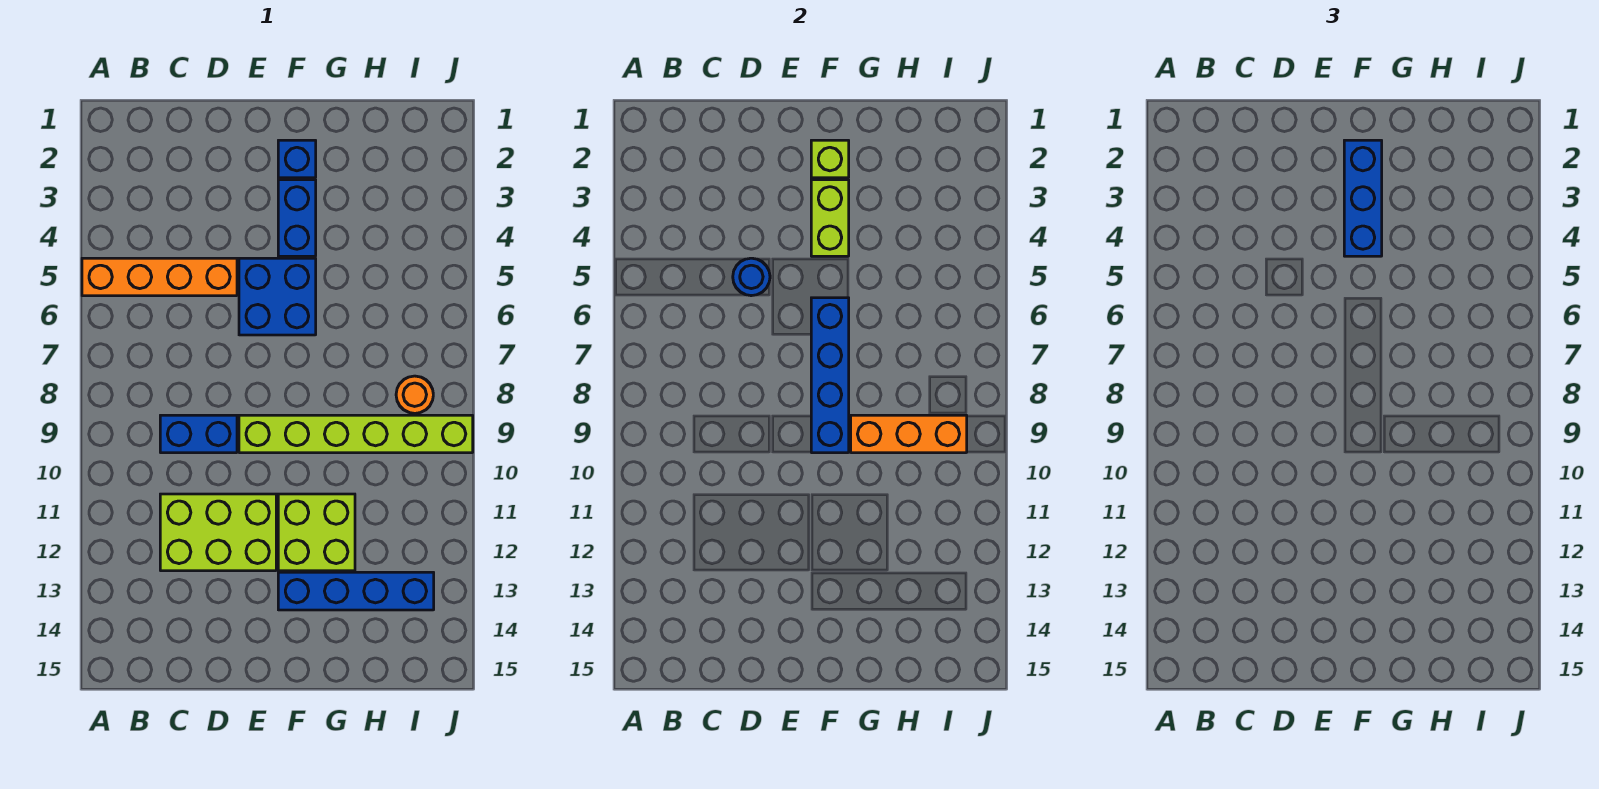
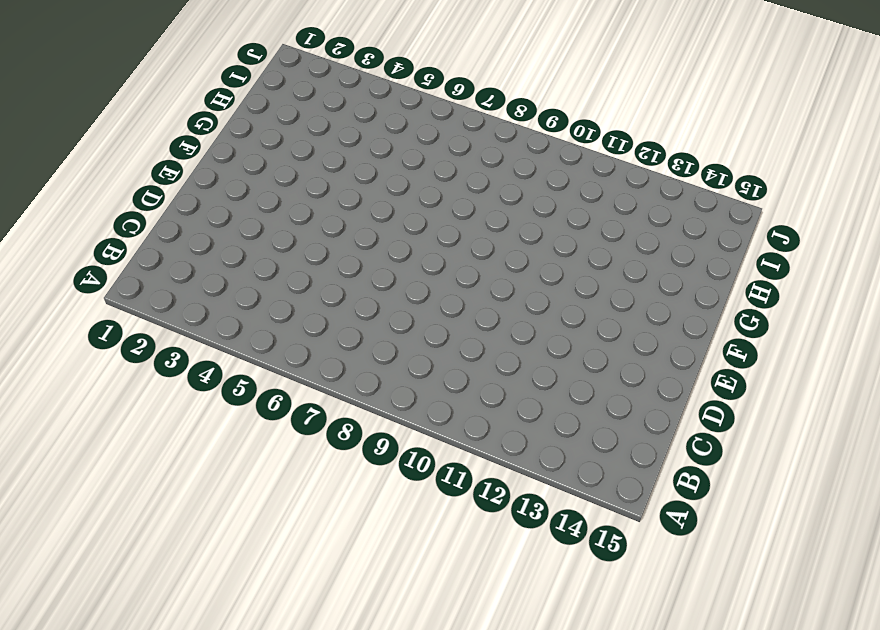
none -> orange brick A5:D5 level 1
none -> blue brick C9:D9 level 1
none -> lime brick C11:E12 level 1

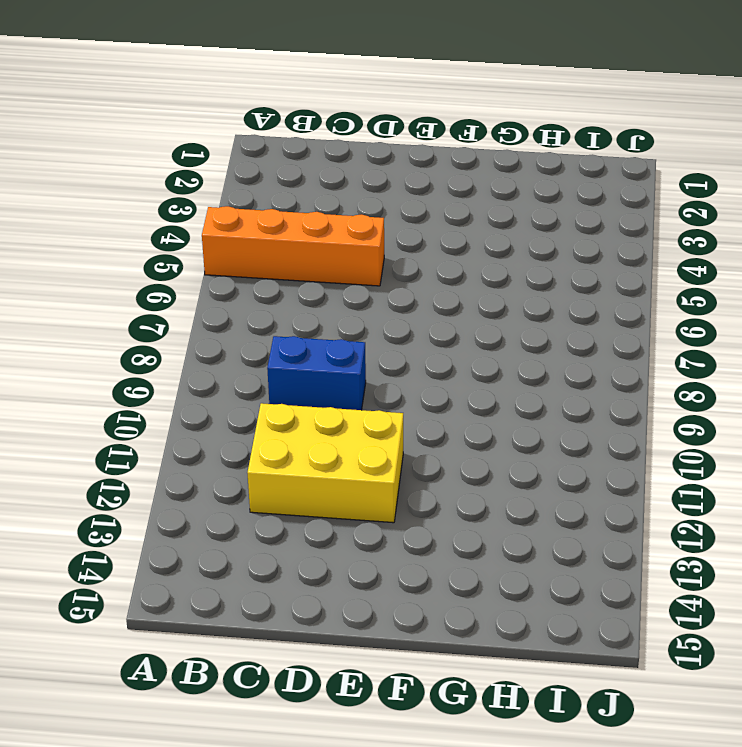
yellow brick C11:E12 level 1 -> lime brick C11:E12 level 1
none -> blue brick E5:F6 level 1
none -> lime brick E9:J9 level 1
none -> blue brick F2 level 1

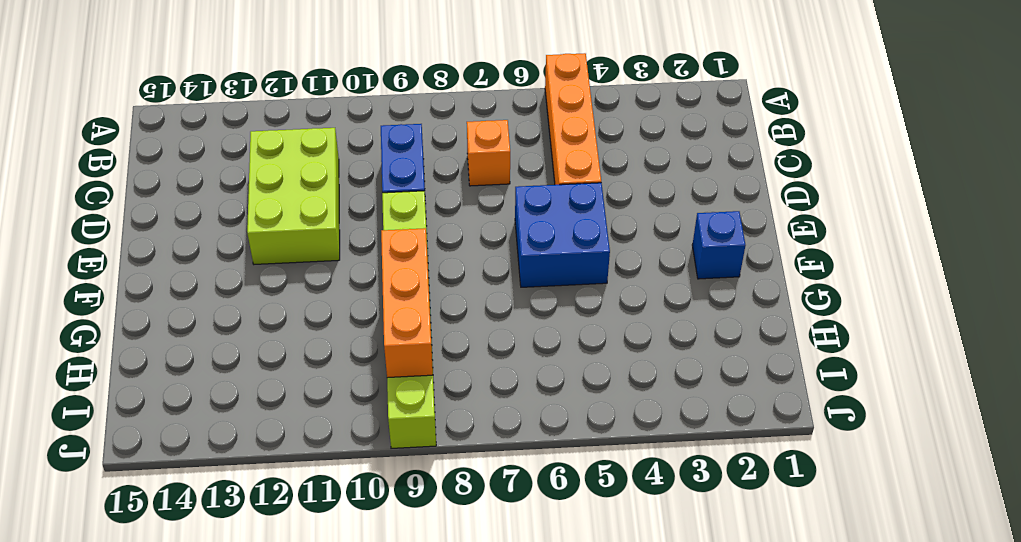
orange brick C7 level 1 -> none
none -> blue brick F3:F4 level 1
none -> lime brick F11:G12 level 1
none -> blue brick F13:I13 level 1

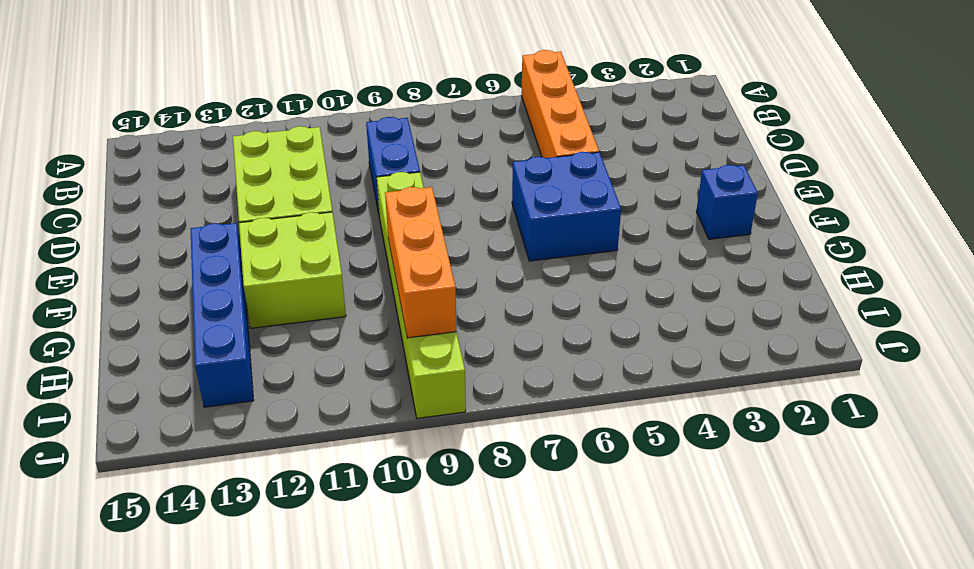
none -> blue brick F3:F4 level 1
none -> orange round brick I8 level 1
none -> blue round brick D5 level 2

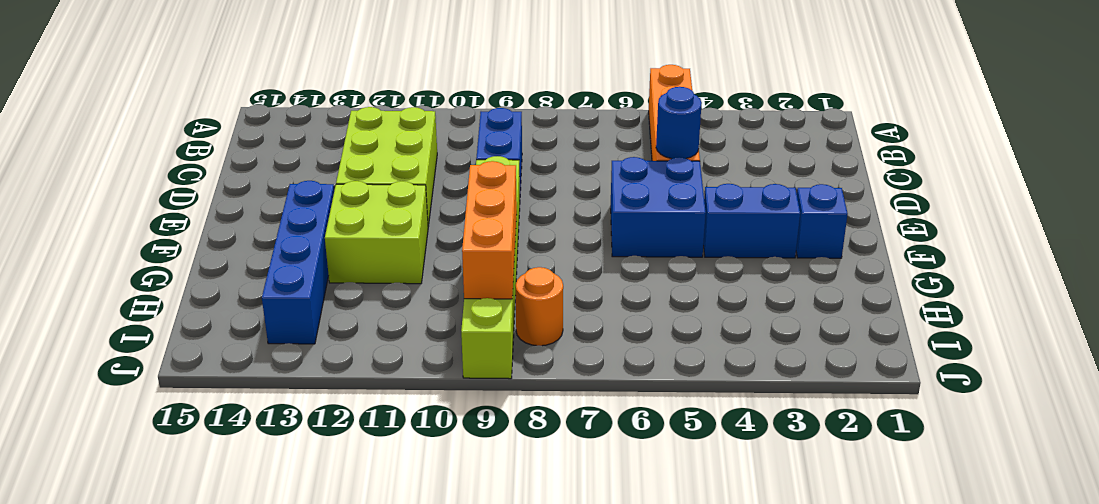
none -> lime brick F2 level 2
none -> lime brick F3:F4 level 2
none -> blue brick F6:F9 level 2

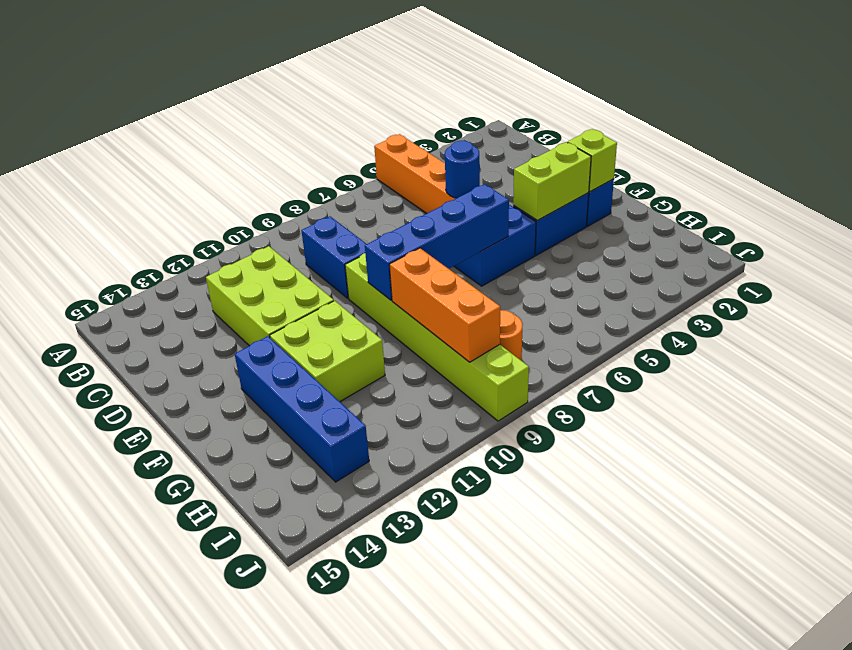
none -> blue brick F2:F4 level 3

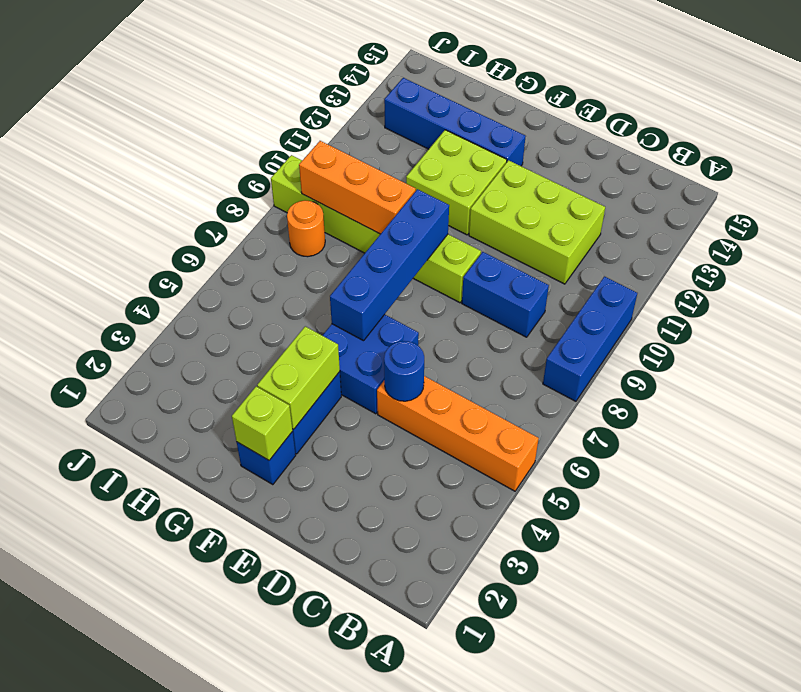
blue brick A8:A10 level 1 -> blue brick F2:F4 level 3

